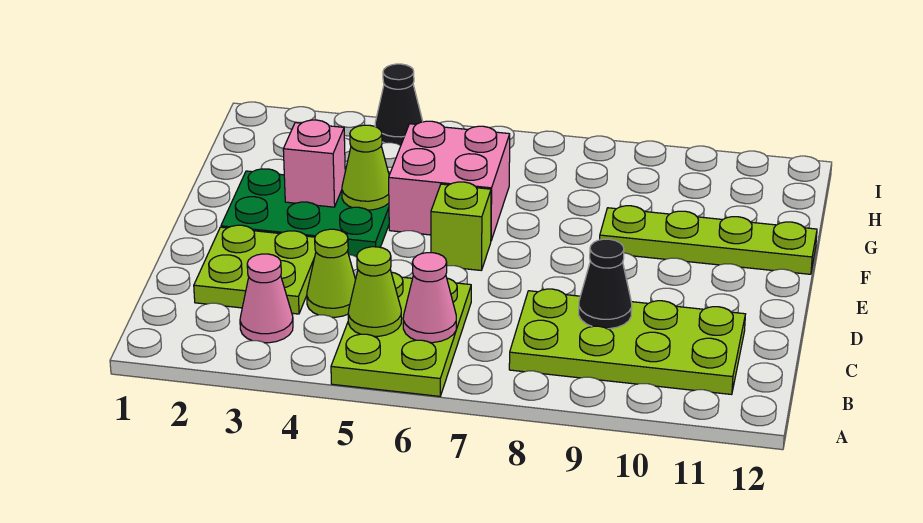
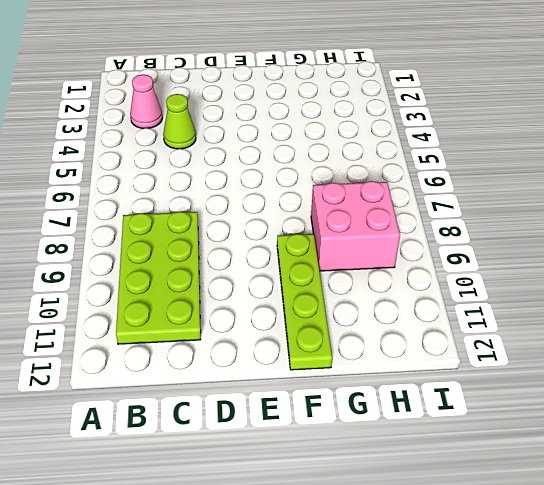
pink brick G8:H9 level 1 -> pink brick F5:G6 level 1
none -> lime plate A5:C6 level 1
none -> lime plate C2:D3 level 1
none -> green plate E2:F4 level 1

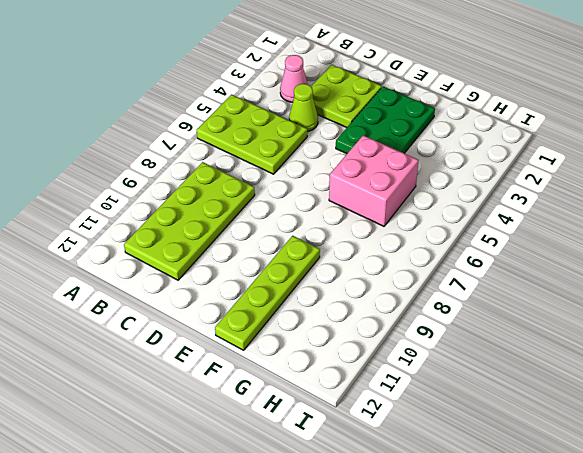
none -> lime brick E6 level 1
none -> black cone I4 level 1
none -> lime cone B5 level 2

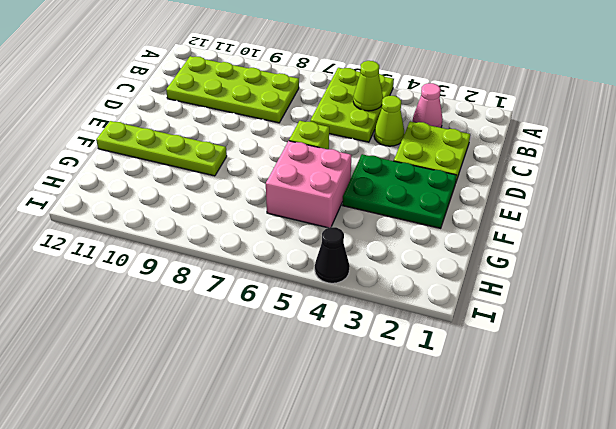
none -> pink cone B6 level 2
none -> black cone C9 level 2
none -> pink brick F3 level 2

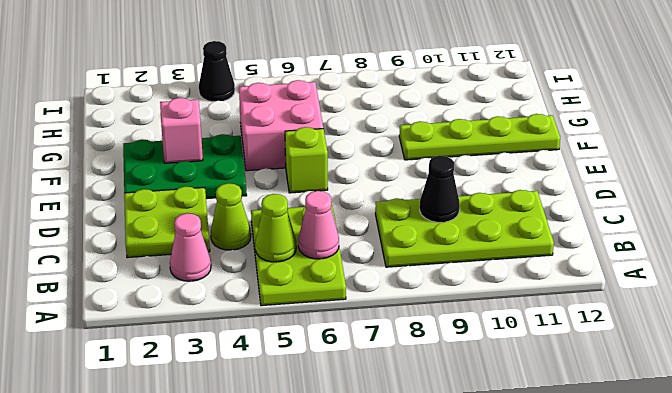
none -> lime cone F4 level 2

